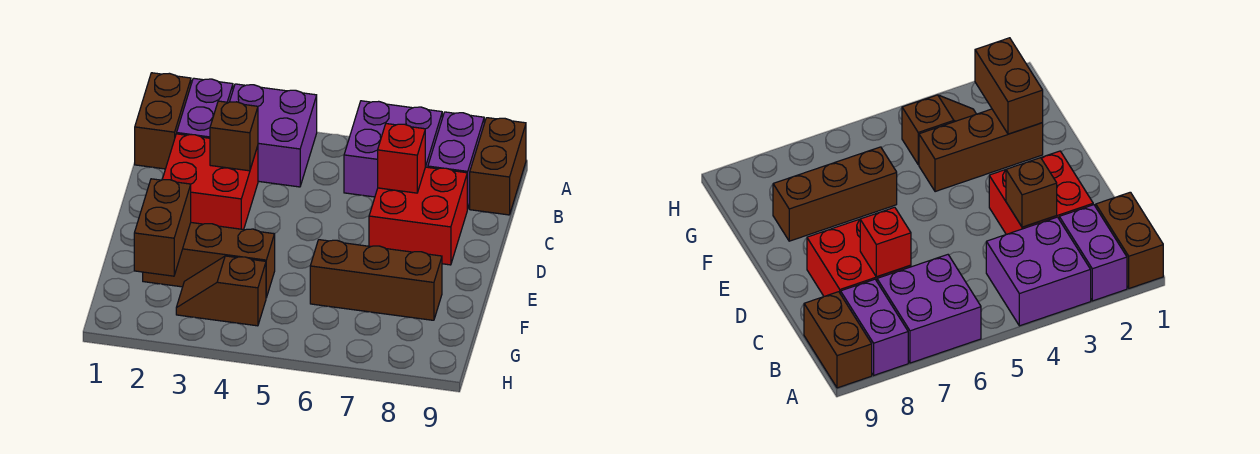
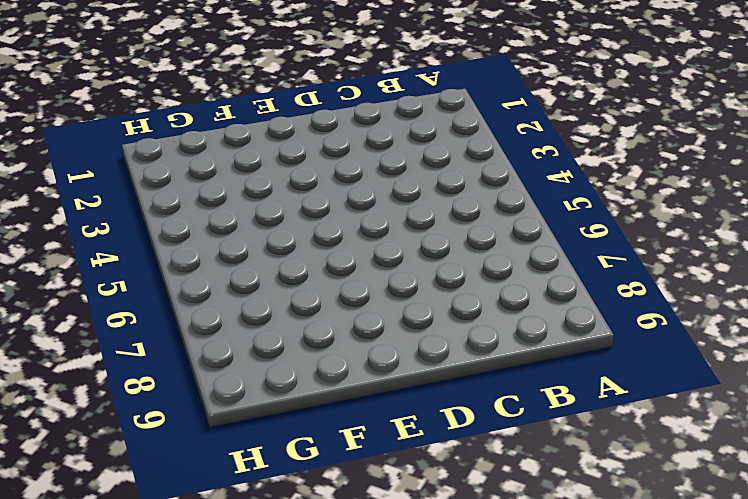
none -> brown brick A1:B1 level 1
none -> purple brick A2:B2 level 1
none -> purple brick A3:B4 level 1

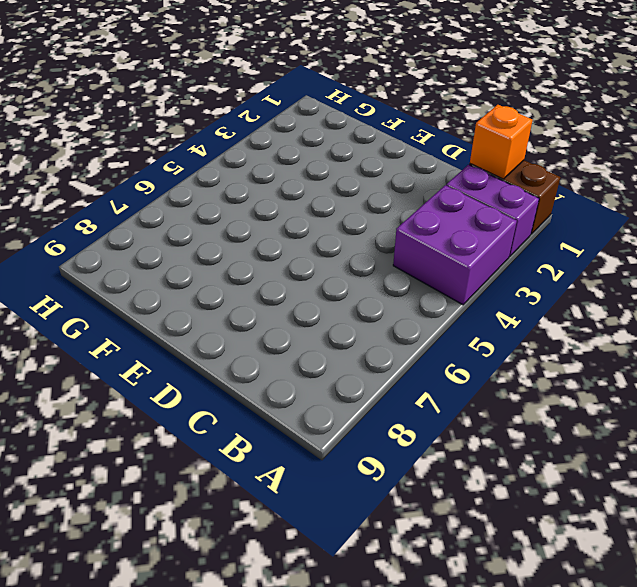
orange brick B1 level 2 -> none
none -> purple brick A6:B7 level 1
none -> purple brick A8:B8 level 1
none -> brown brick A9:B9 level 1

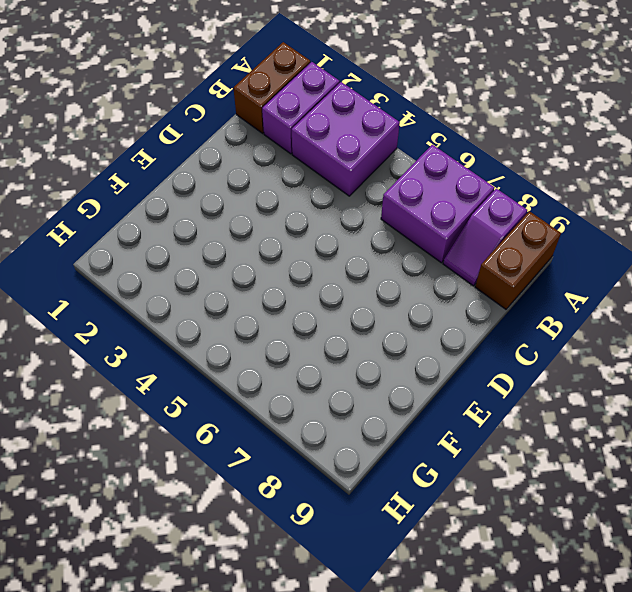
purple slope A8:B8 level 1 top A -> purple brick A8:B8 level 1
none -> red brick C2:D3 level 1
none -> red brick C7:D8 level 1
none -> brown brick F2:F4 level 1

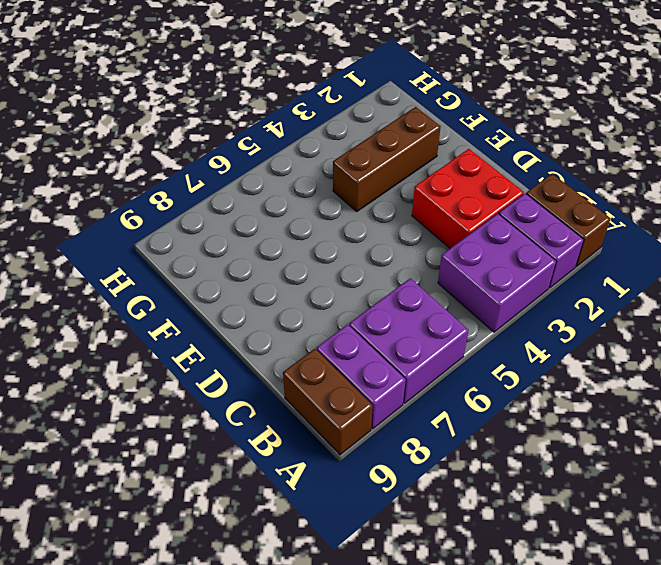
none -> red brick C7:D8 level 1
none -> brown brick F6:F8 level 1
none -> brown slope G3:G4 level 1 top 4

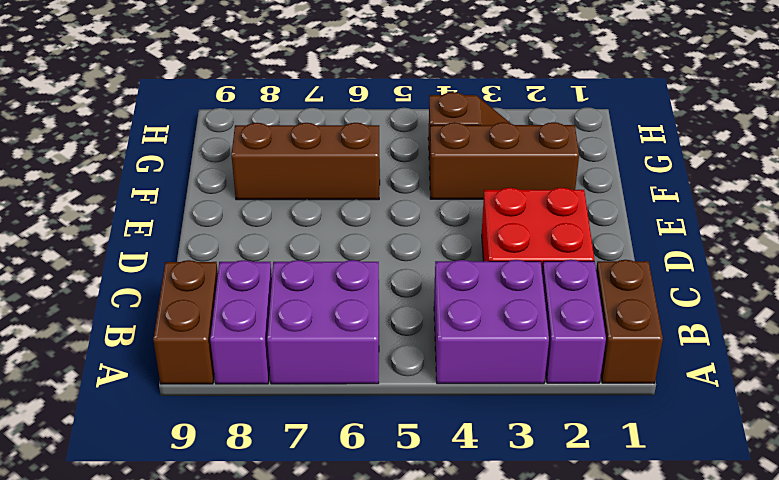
none -> red brick C7:D8 level 1
none -> brown brick C3 level 2
none -> red brick C7 level 2

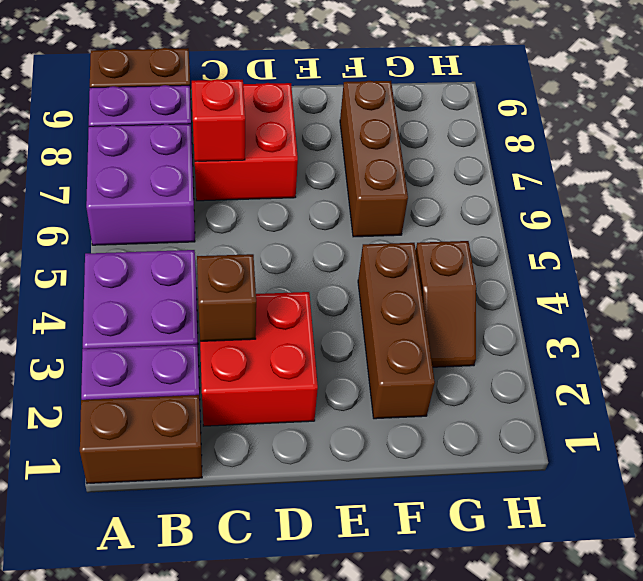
none -> brown brick F2:G2 level 2

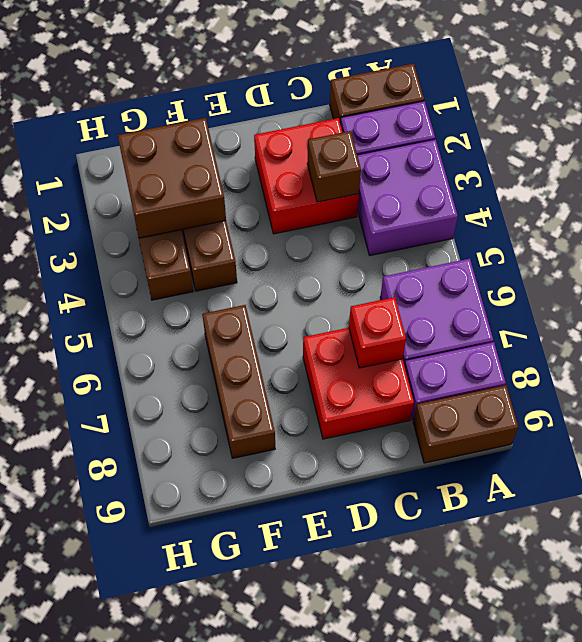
brown brick F2:G3 level 2 -> brown brick F2:G2 level 2

